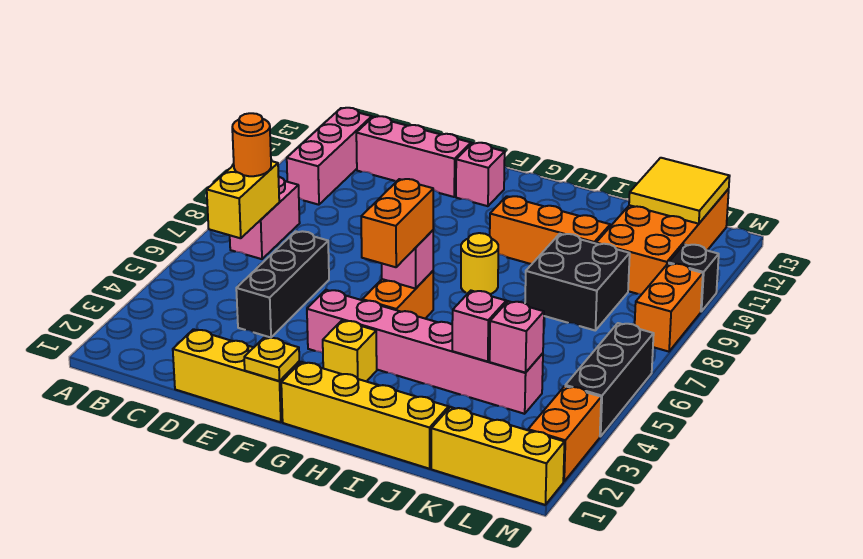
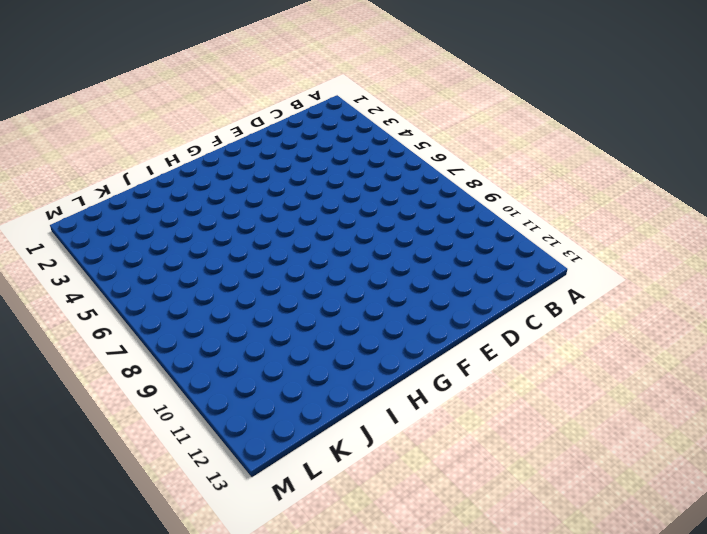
none -> pink brick B7:B8 level 1
none -> pink brick B10:B12 level 1
none -> pink brick C12:E12 level 1

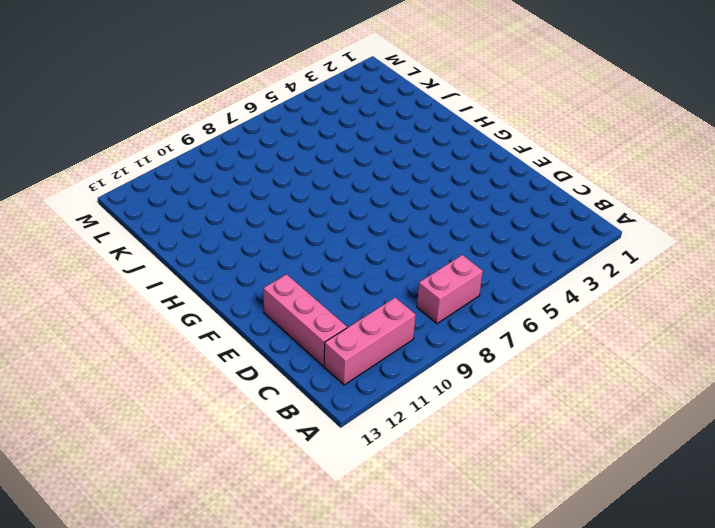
none -> yellow brick D1:F1 level 1
none -> black brick D4:D6 level 1
none -> pink brick F4:K4 level 1

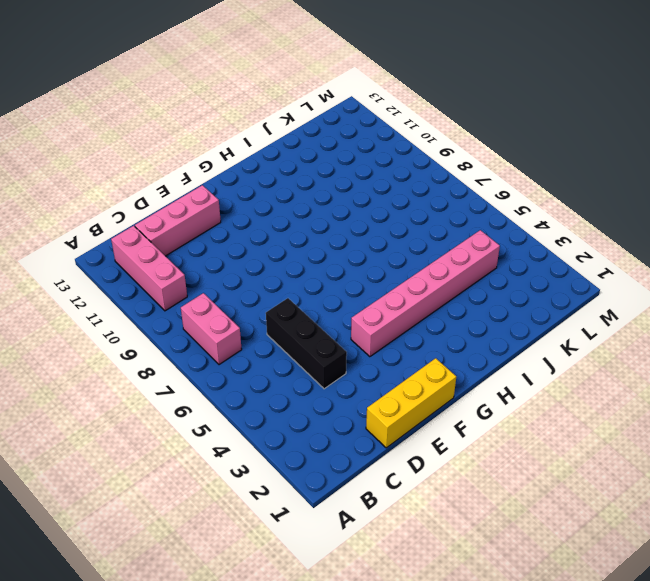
none -> pink brick F12 level 1
none -> yellow brick G1:J1 level 1
none -> yellow brick G3 level 1

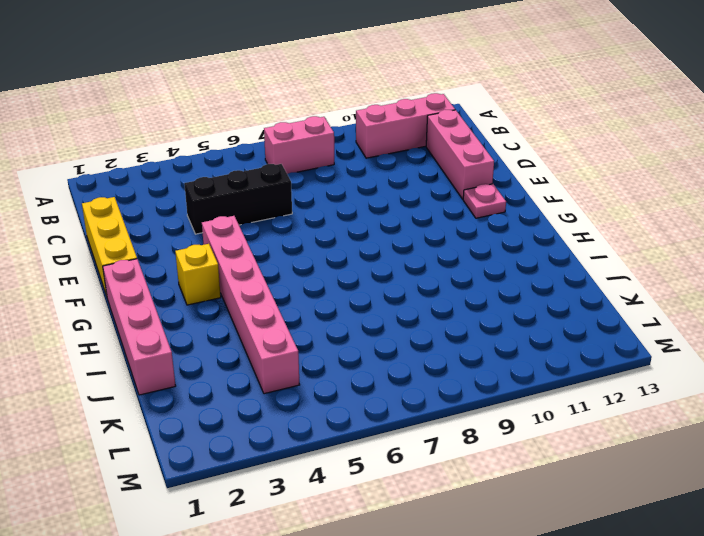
pink plate F12 level 1 -> pink brick F12 level 1
pink brick G1:J1 level 1 -> yellow brick G1:J1 level 1
none -> orange brick G5:G6 level 1
none -> yellow round brick H8 level 1
none -> orange brick H10:J10 level 1

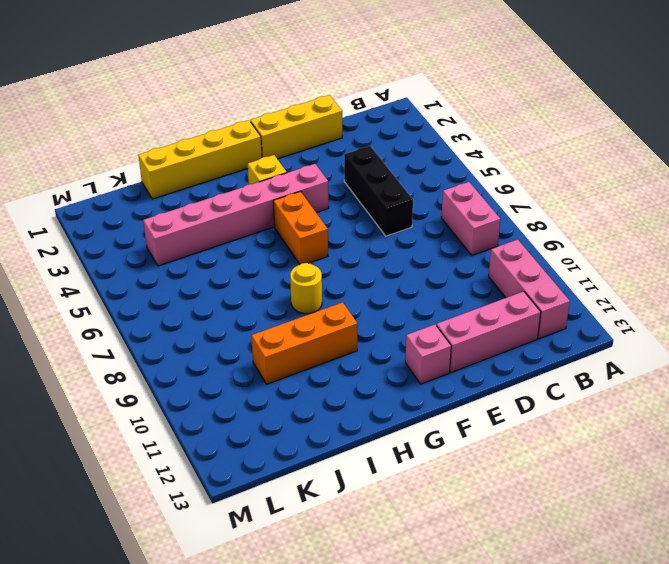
none -> black brick J8:K9 level 1
none -> yellow brick K1:M1 level 1
none -> orange brick K10:L13 level 1

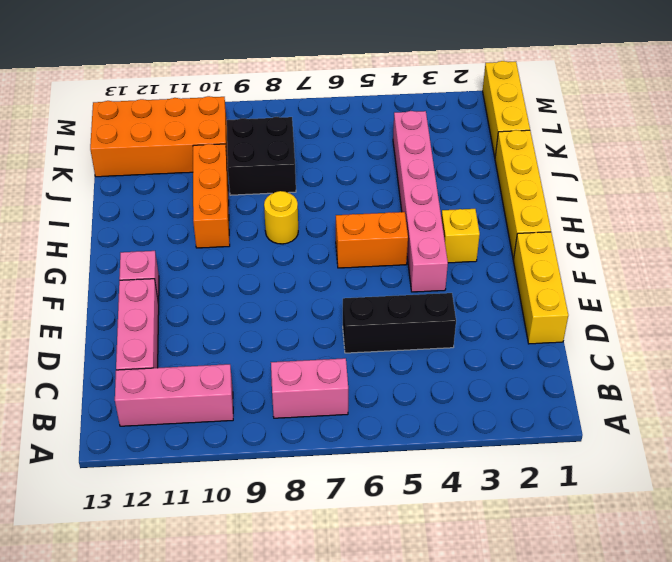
none -> orange brick M2:M3 level 1
none -> black brick M4:M6 level 1
none -> orange brick M8:M9 level 1

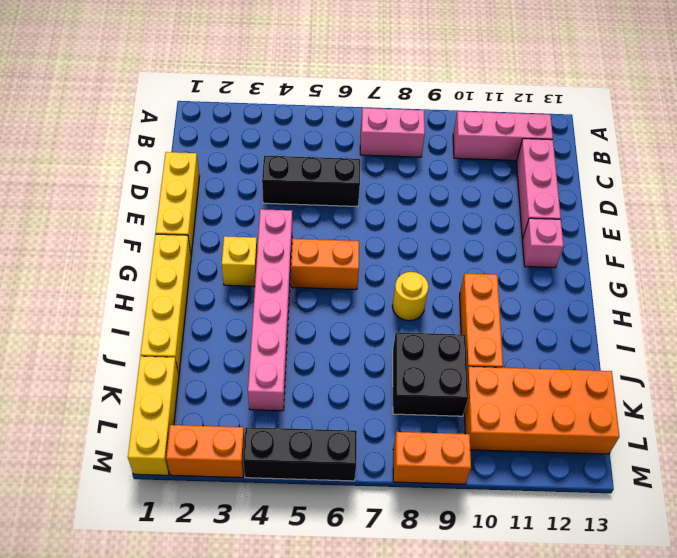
none -> black brick M10 level 1
none -> yellow brick B6:B7 level 2
none -> yellow plate F1 level 2

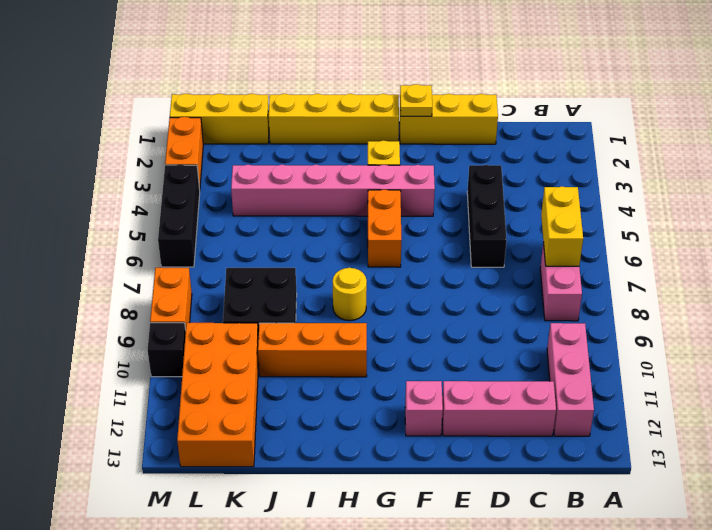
none -> pink brick G6 level 2
none -> pink brick J4 level 2
none -> pink brick K4 level 2

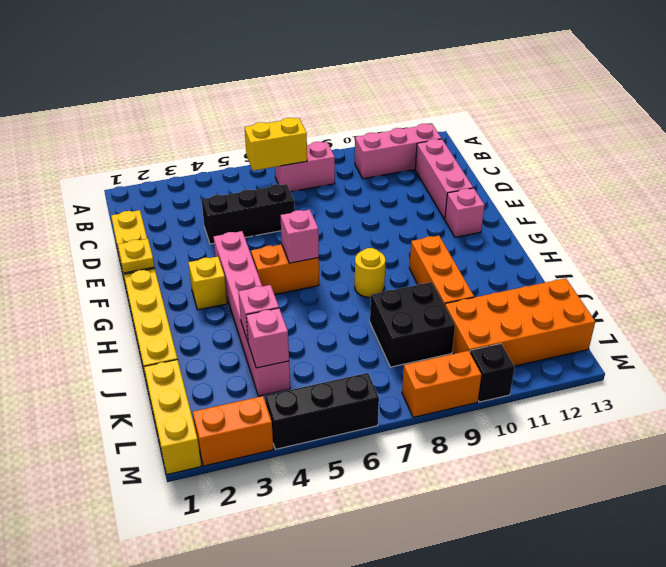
none -> yellow tile K12:L13 level 2
none -> orange round brick B7 level 3
none -> orange brick G5:G6 level 3

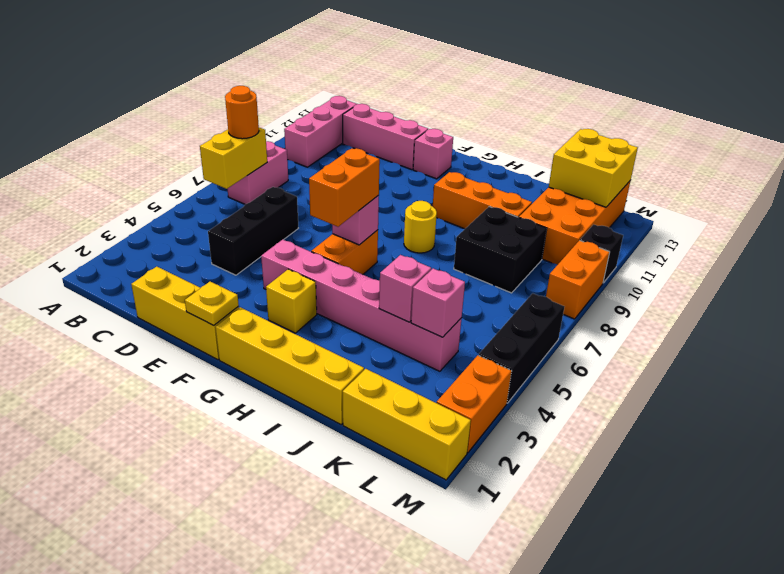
yellow brick K12:L13 level 2 -> yellow tile K12:L13 level 2

